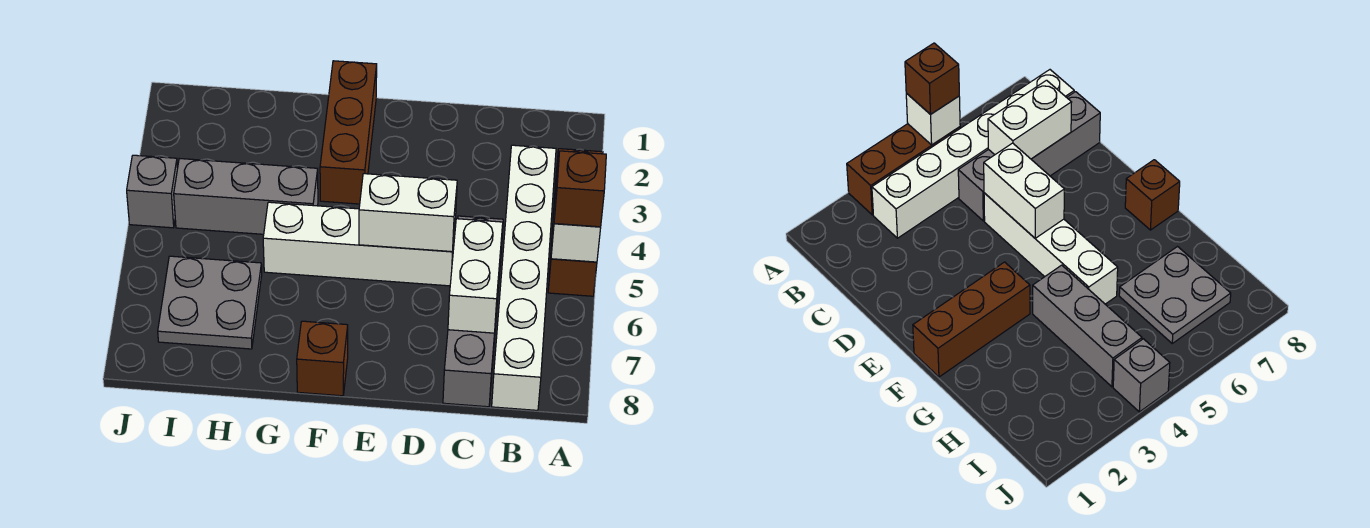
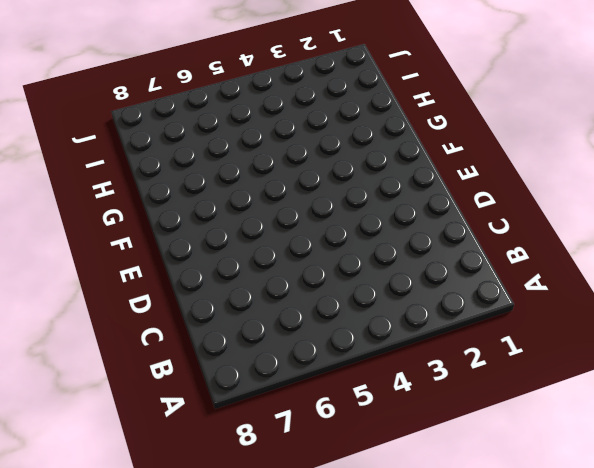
none -> brown brick A3:A5 level 1
none -> white brick B3:B8 level 1
none -> grey brick C5:C8 level 1

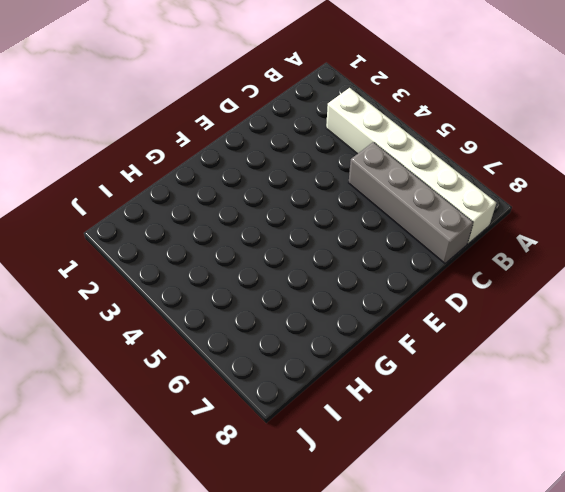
none -> brown brick A3:A5 level 1
none -> white brick D5:G5 level 1
none -> brown brick F1:F3 level 1

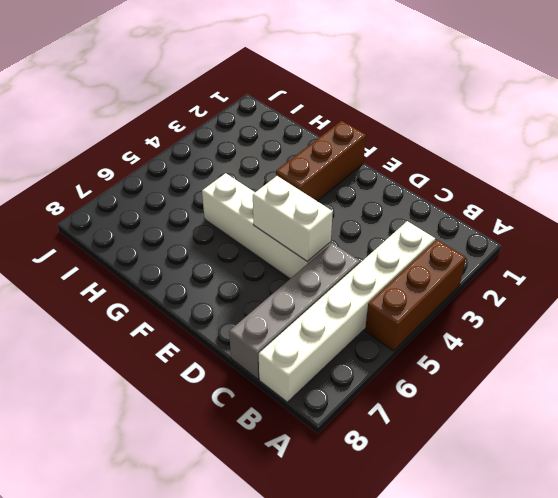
none -> brown brick F8 level 1
none -> grey brick G4:I4 level 1
none -> grey plate H6:I7 level 1

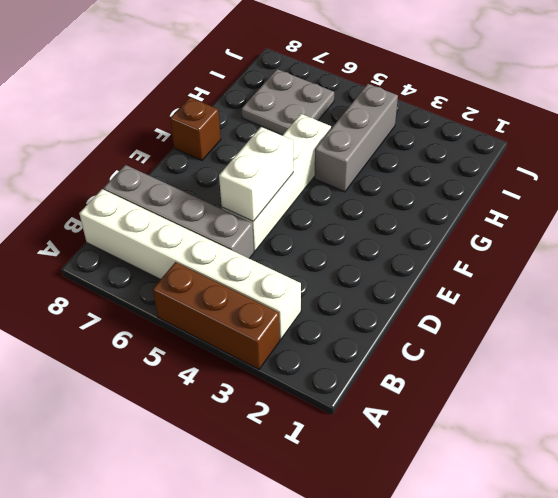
none -> brown brick F1:F3 level 1
none -> grey brick J4 level 1
none -> white brick A5 level 2

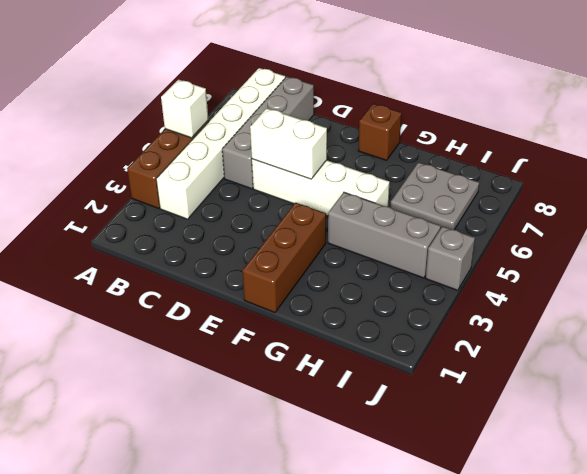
none -> white brick C6:C7 level 2
none -> brown brick A5 level 3

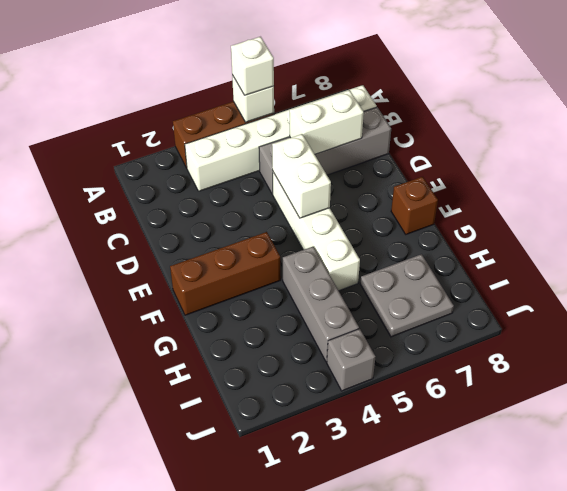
white brick A5 level 3 -> brown brick A5 level 3

